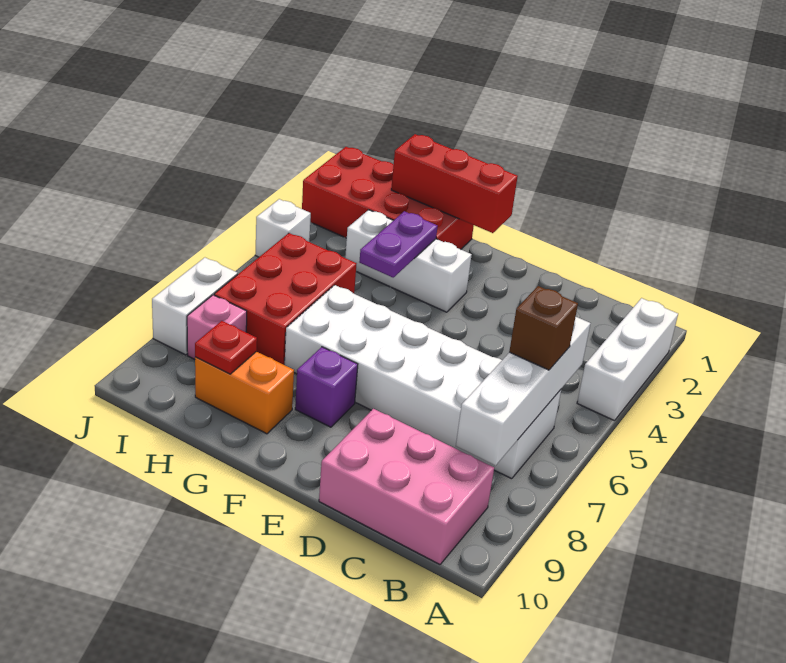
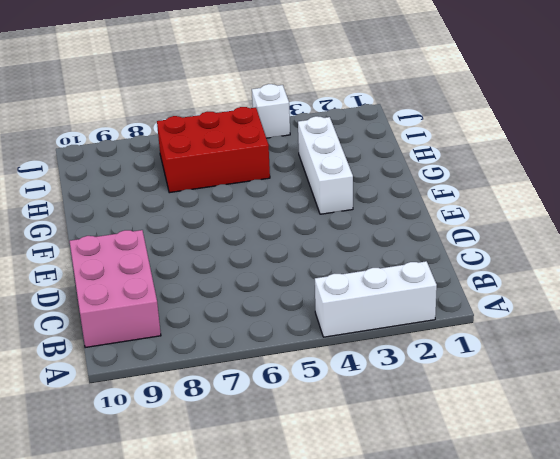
none -> white brick B6:G7 level 1
none -> purple brick F8 level 1
none -> red brick G1:J2 level 1

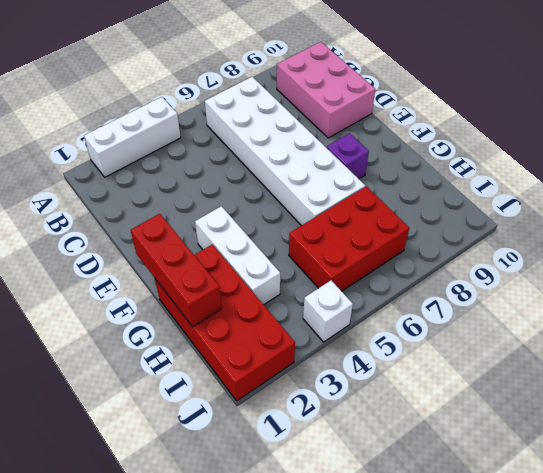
none -> orange brick G9:H9 level 1
none -> pink brick I8 level 1
none -> white brick J7:J8 level 1

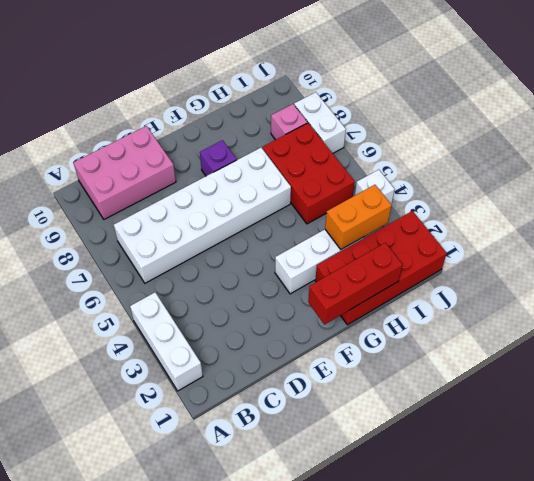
orange brick H3:I3 level 2 -> orange brick G9:H9 level 1
none -> white brick B5:B8 level 2
none -> purple plate G3:G4 level 2
none -> red plate H9 level 2

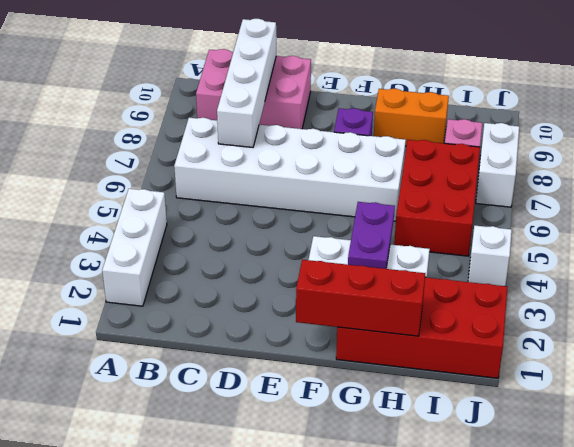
white brick C7:C10 level 2 -> white brick B5:B8 level 2
none -> red plate H9 level 2
none -> brown brick B6 level 3

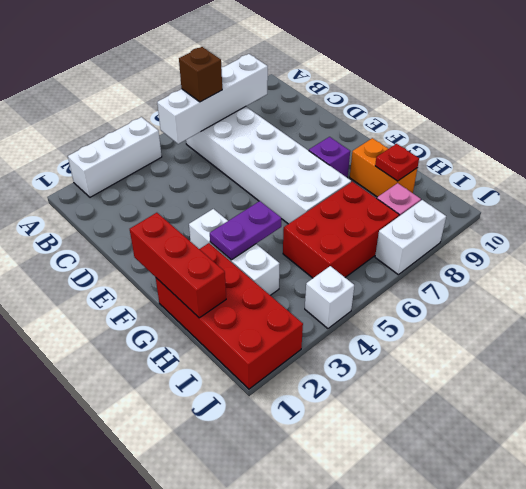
none -> pink brick B9:D10 level 1

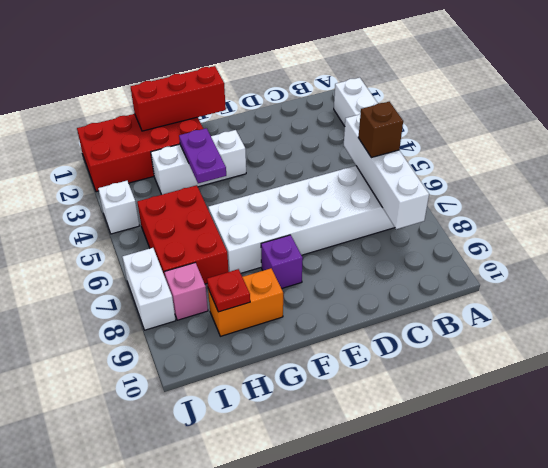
none -> pink brick B9:D10 level 1

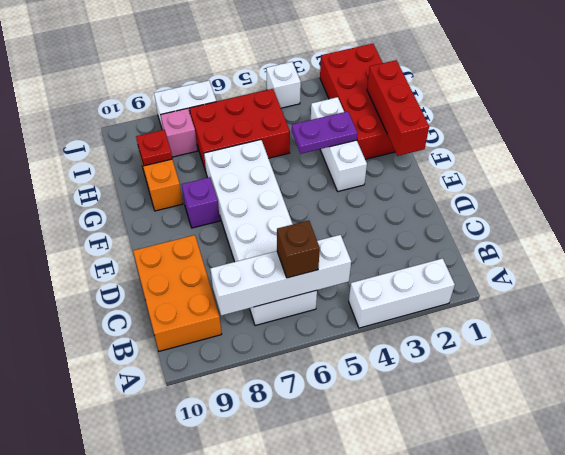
orange brick B9:D10 level 1 -> pink brick B9:D10 level 1

